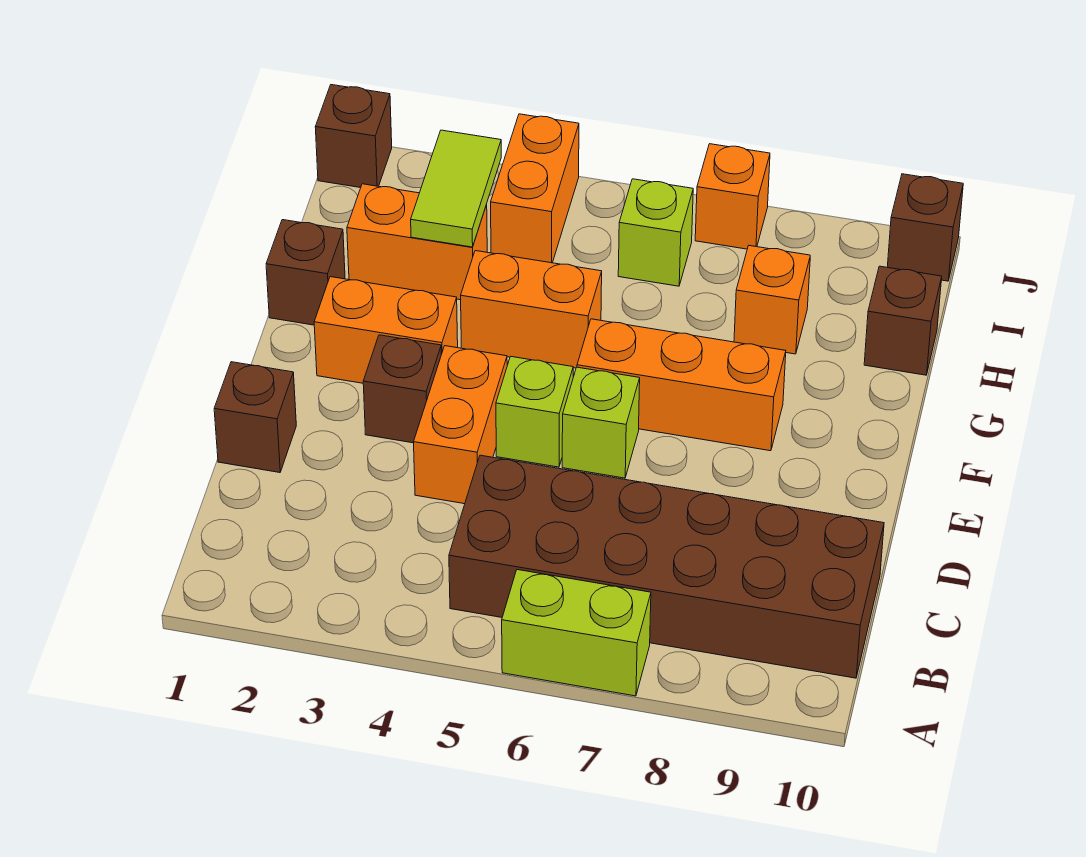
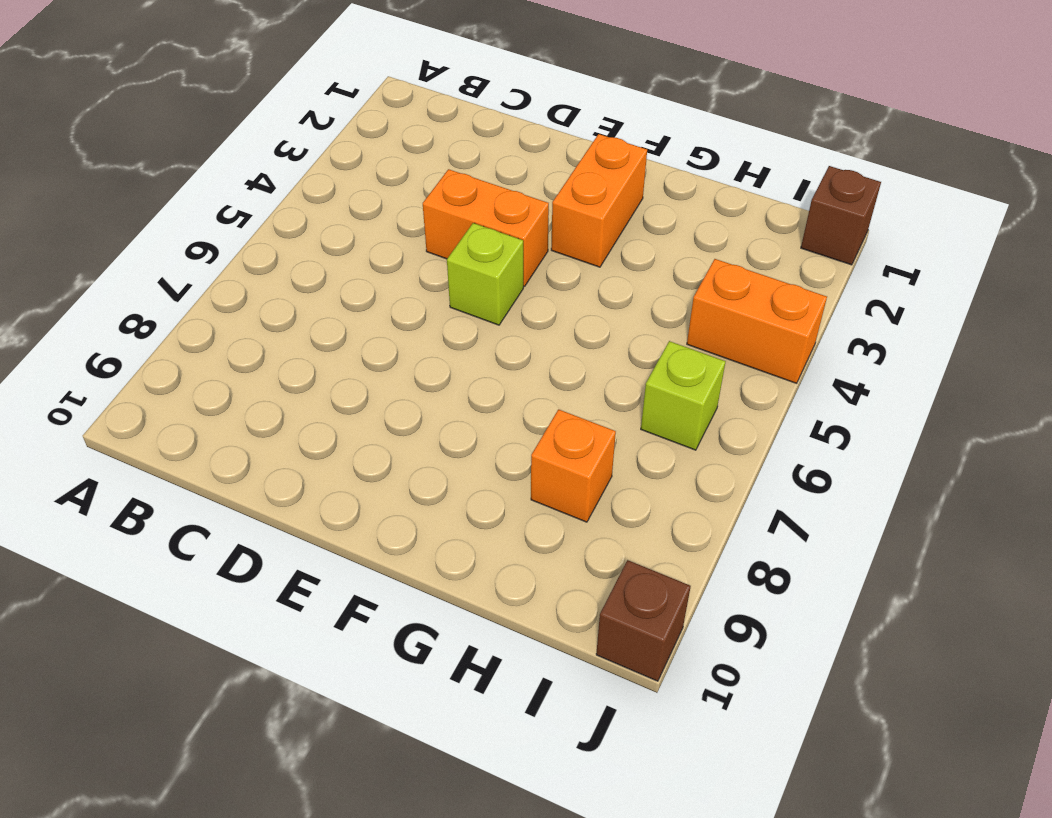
none -> lime brick A6:A7 level 1
none -> brown brick B5:C10 level 1
none -> brown brick D1 level 1

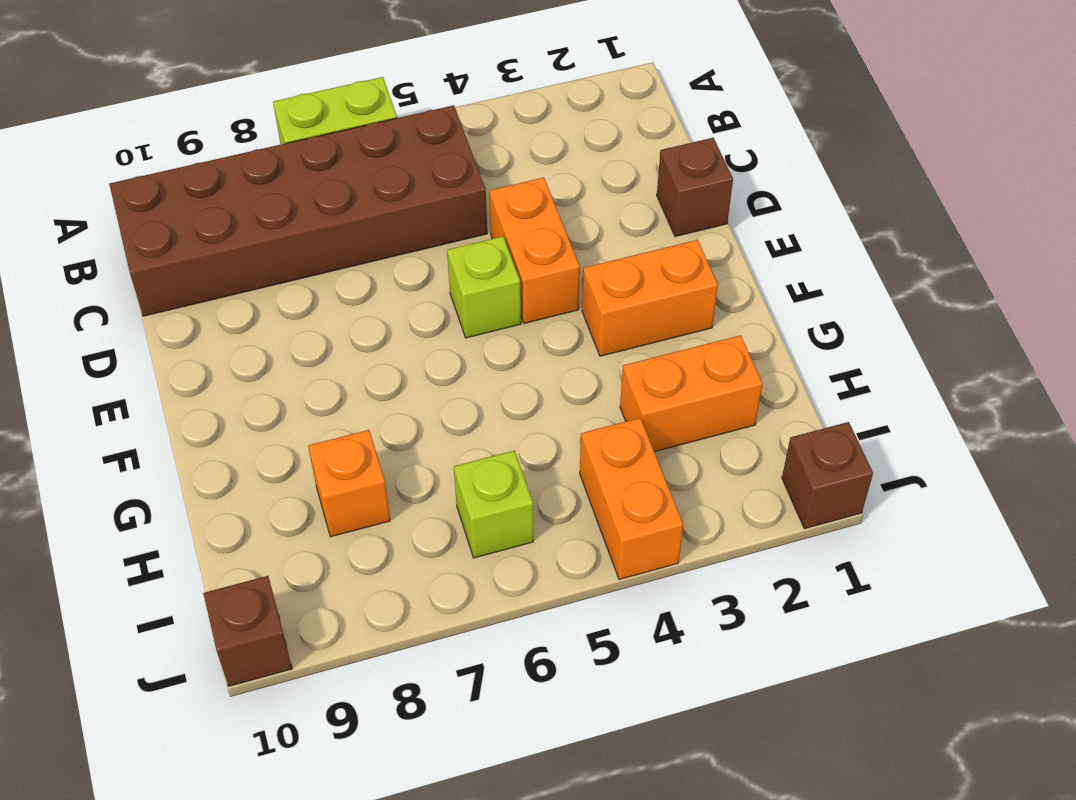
none -> brown brick E3 level 1
none -> lime brick E6 level 1
none -> orange brick F6:F8 level 1

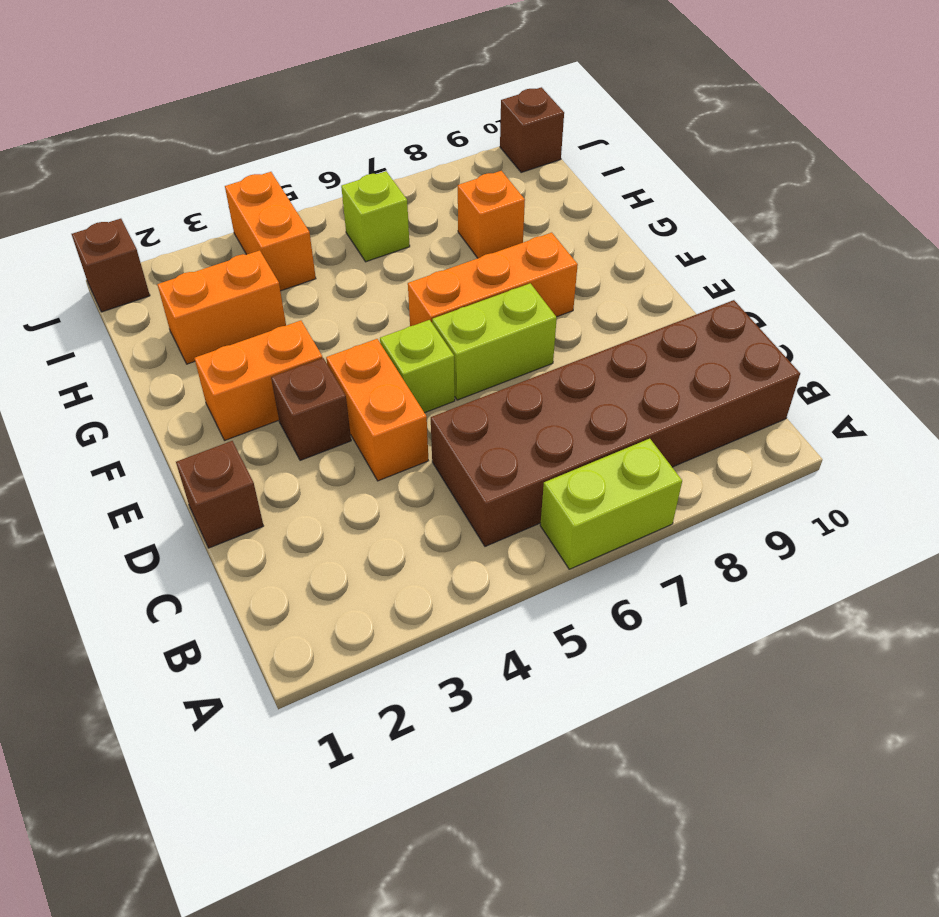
lime brick E6:E7 level 1 -> lime brick E6 level 1
none -> brown brick G1 level 1
none -> orange brick G4:G5 level 1
none -> brown brick H10 level 1

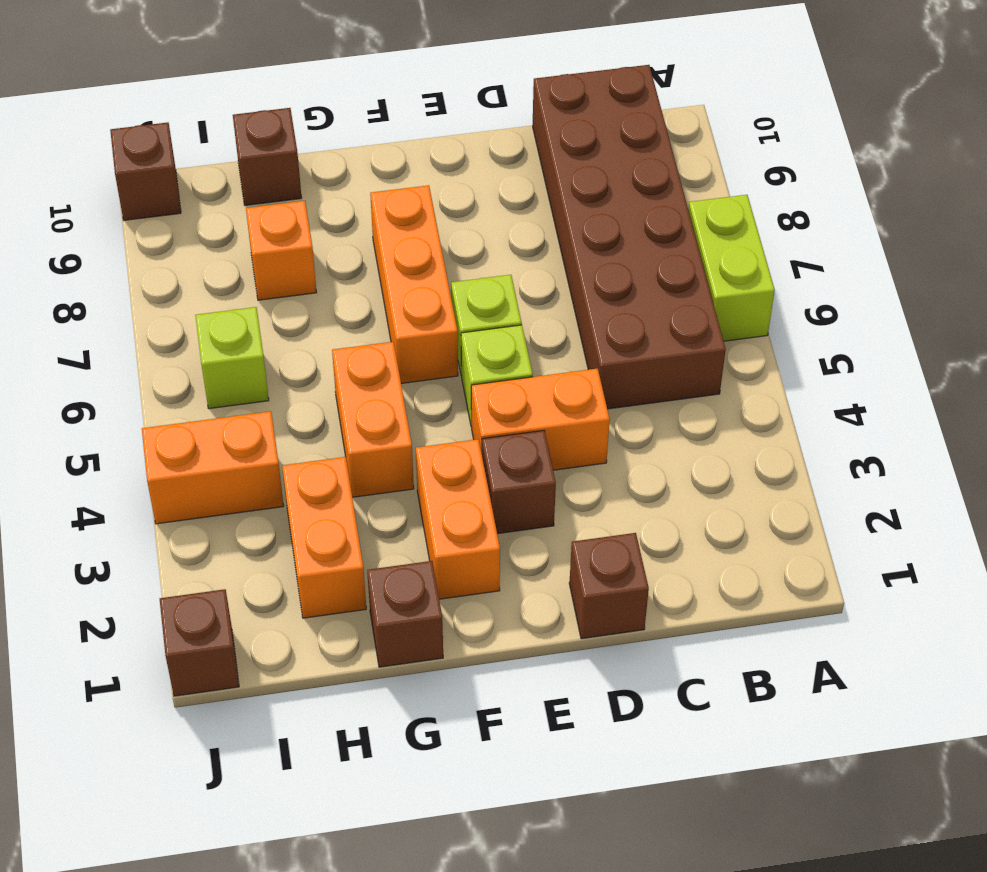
none -> orange brick J7 level 1
none -> lime tile H3:I3 level 2

